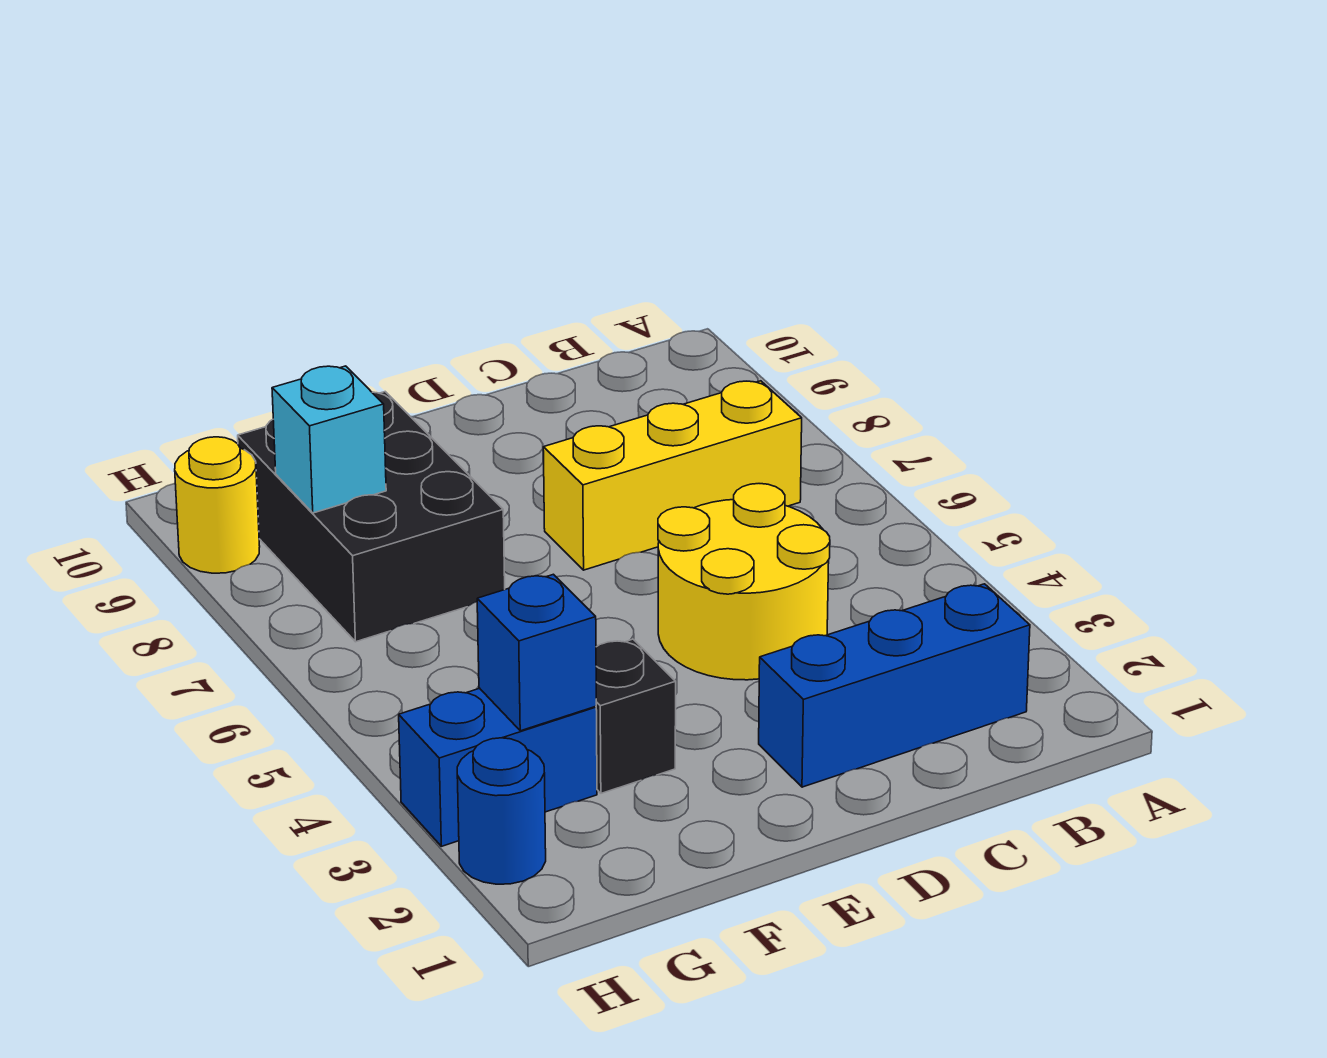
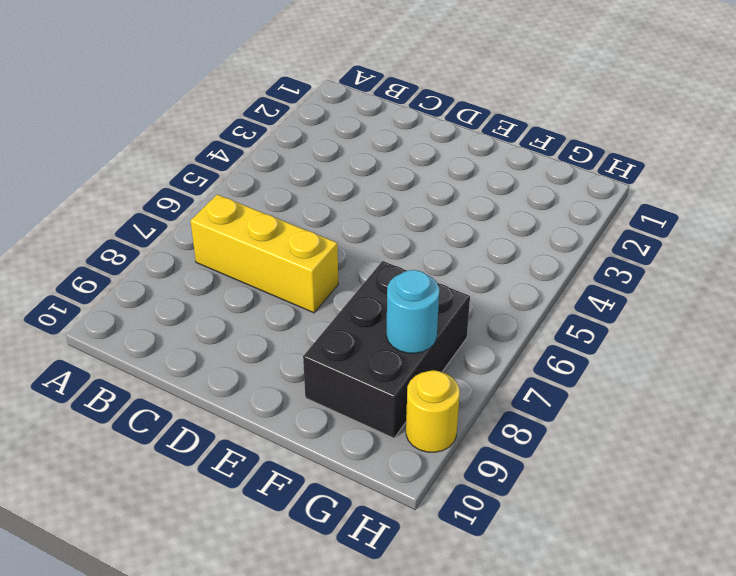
cyan round brick G8 level 2 -> cyan brick G8 level 2
none -> blue brick B2:D2 level 1
none -> yellow round brick C4:D5 level 1

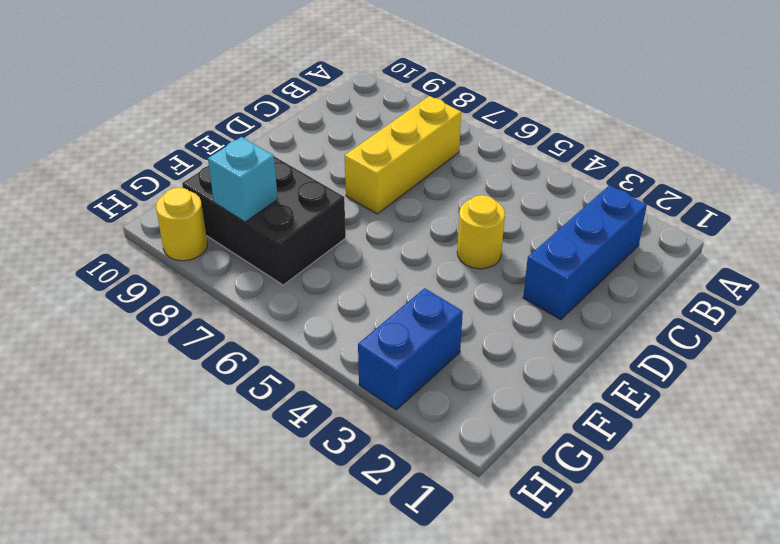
yellow round brick D4 level 1 -> yellow round brick C4:D5 level 1
none -> black brick F3 level 1
none -> blue round brick H2 level 1

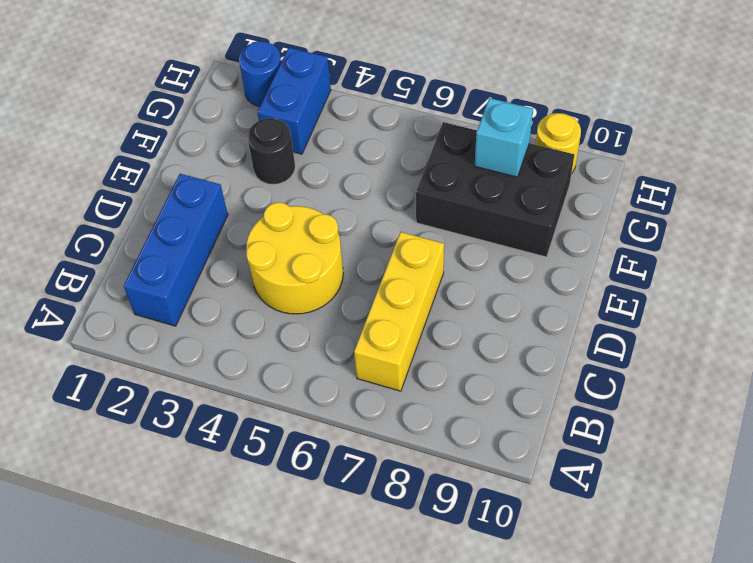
black round brick F3 level 1 -> black brick F3 level 1
none -> blue brick G3 level 2

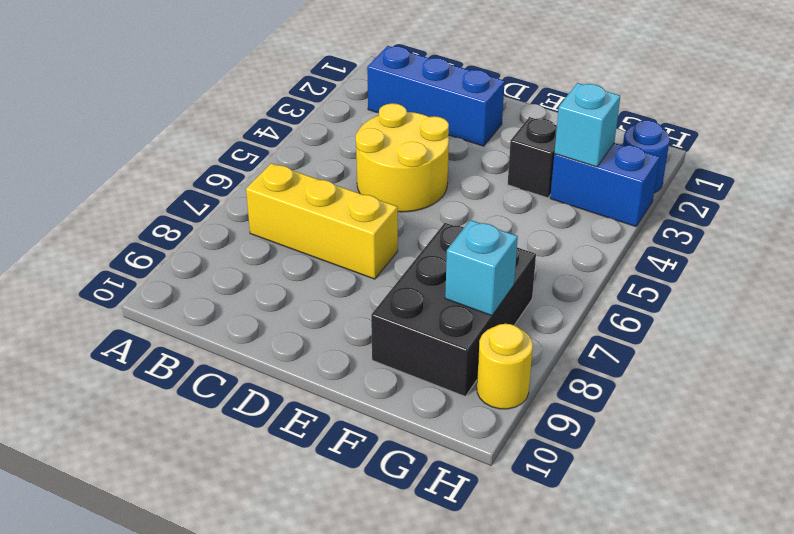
cyan brick G3 level 2 -> blue brick G3 level 2

